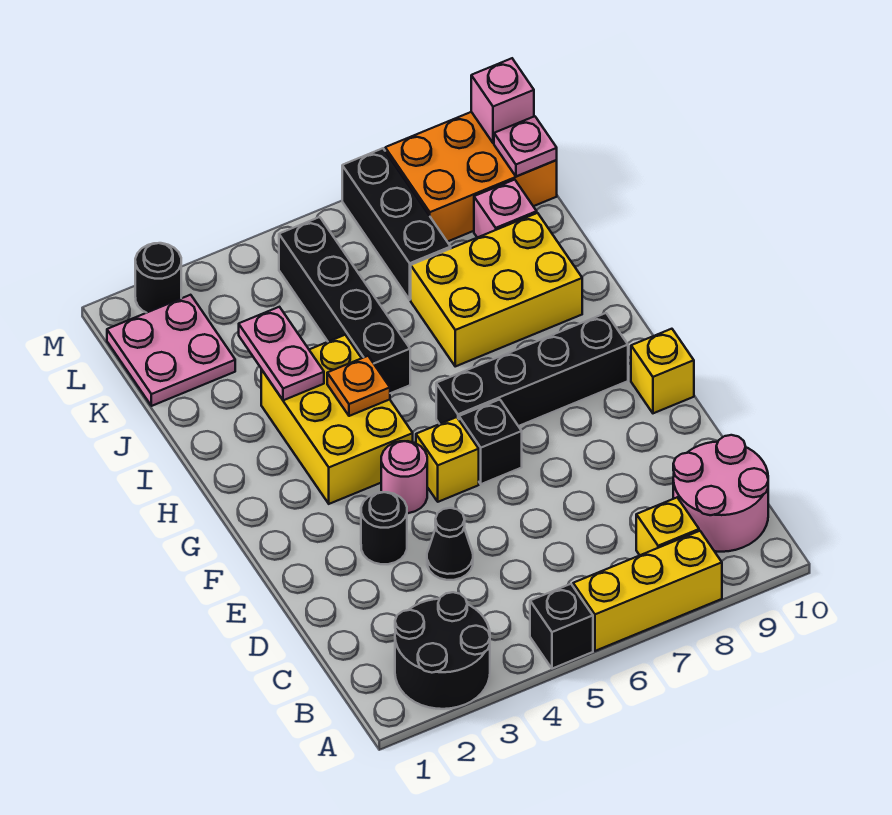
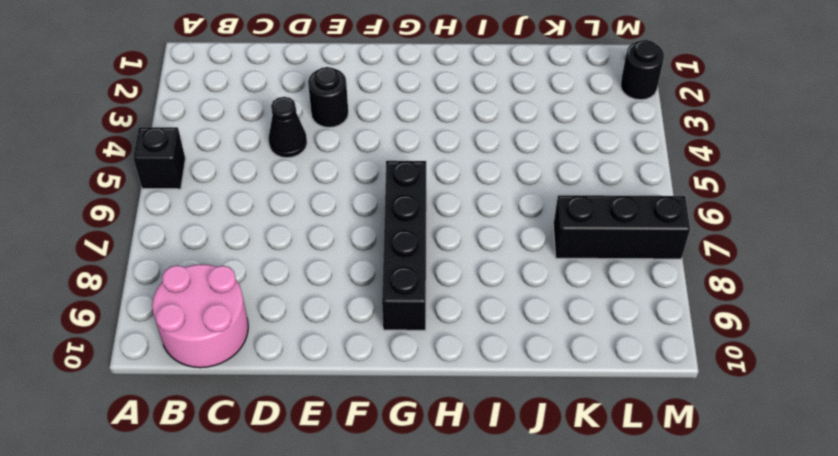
none -> black round brick A2:B3 level 1
none -> yellow brick A6:A8 level 1
none -> yellow brick B8 level 1

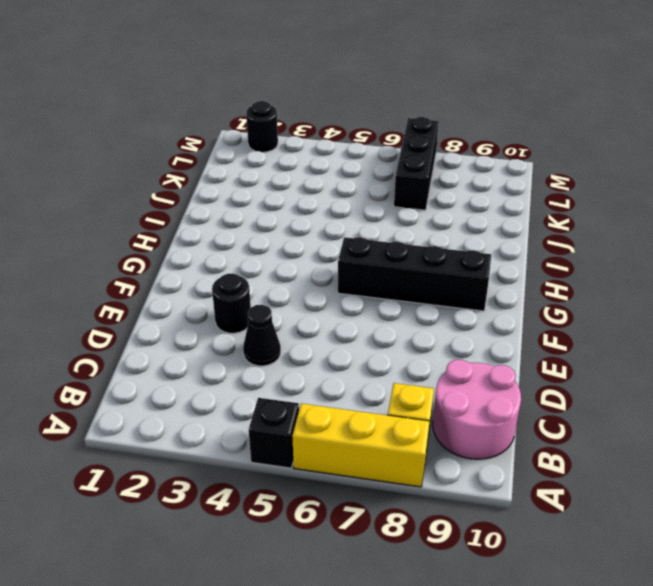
none -> black round brick A2:B3 level 1
none -> pink round brick F4 level 1
none -> yellow brick F5 level 1

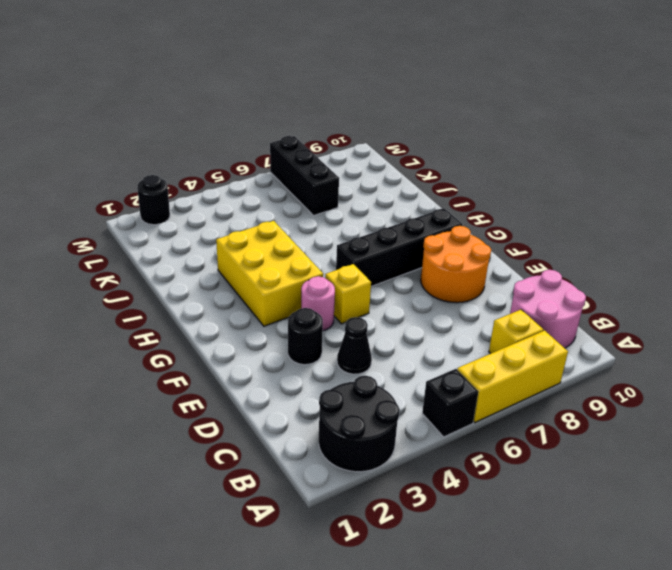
orange round brick E8:F9 level 1 -> none
none -> black brick F6 level 1
none -> yellow brick F10 level 1
none -> black brick I5:L5 level 1

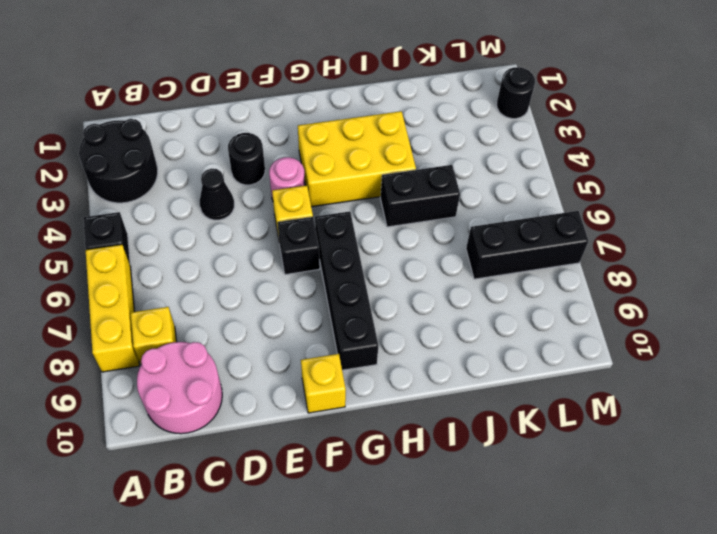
black brick I5:J5 level 1 -> black brick I5:L5 level 1
none -> yellow brick I7:J9 level 1
none -> pink plate K1:L2 level 1
none -> pink brick K9 level 1

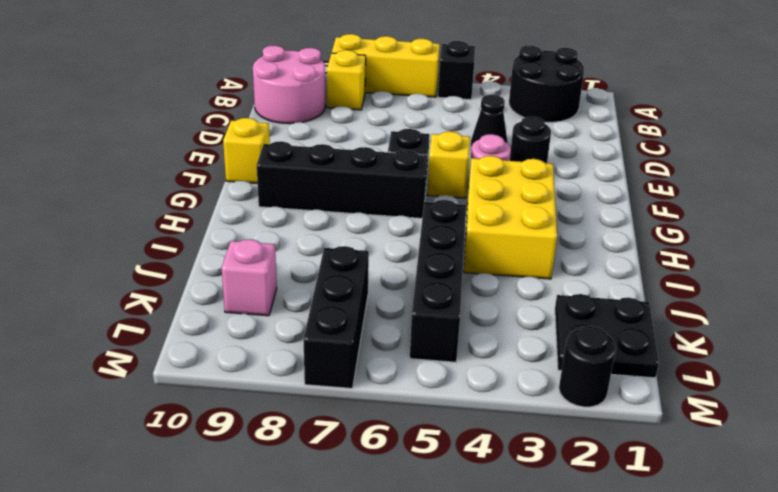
black plate K1:L2 level 1 -> pink plate K1:L2 level 1
none -> yellow brick I7:J9 level 1
none -> orange brick L8:M10 level 1
none -> orange plate H4 level 2

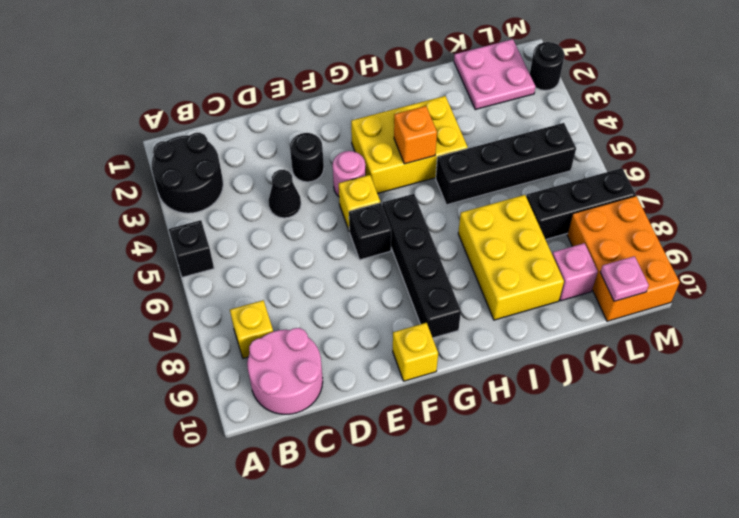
orange brick H4 level 2 -> orange plate H4 level 2
none -> yellow brick A6:A8 level 1
none -> pink plate I3:J3 level 2
none -> pink brick M10 level 2

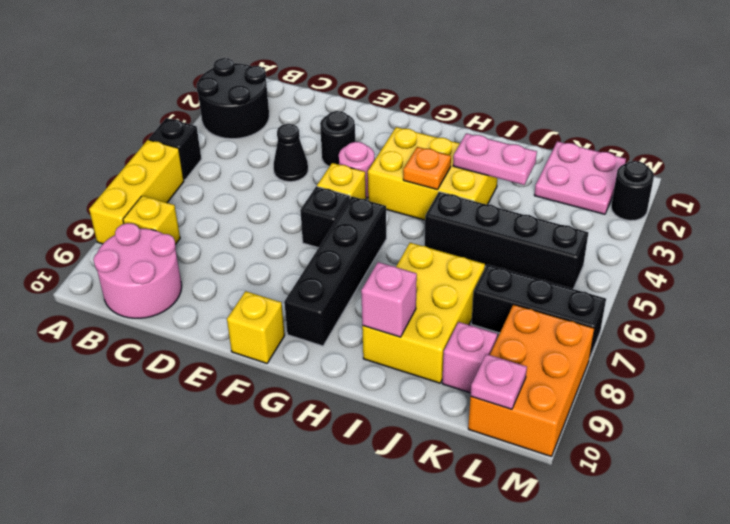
pink brick I9 level 2 -> pink brick M10 level 2

